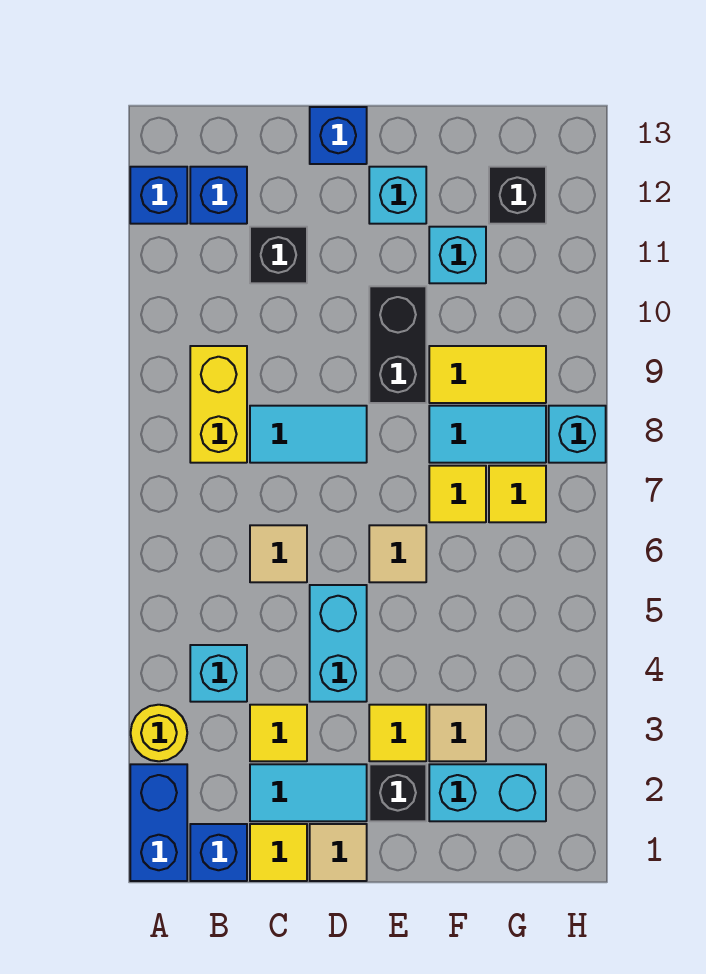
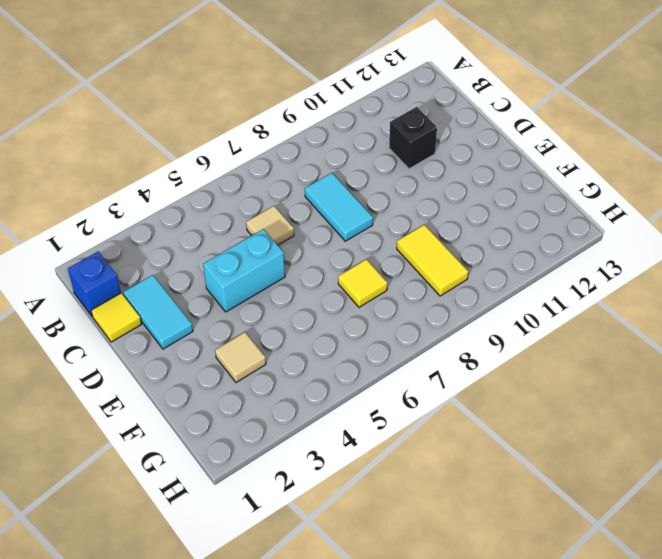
none -> blue brick A1:A2 level 1
none -> yellow round brick A3 level 1
none -> blue brick A12 level 1
none -> cyan brick B4 level 1

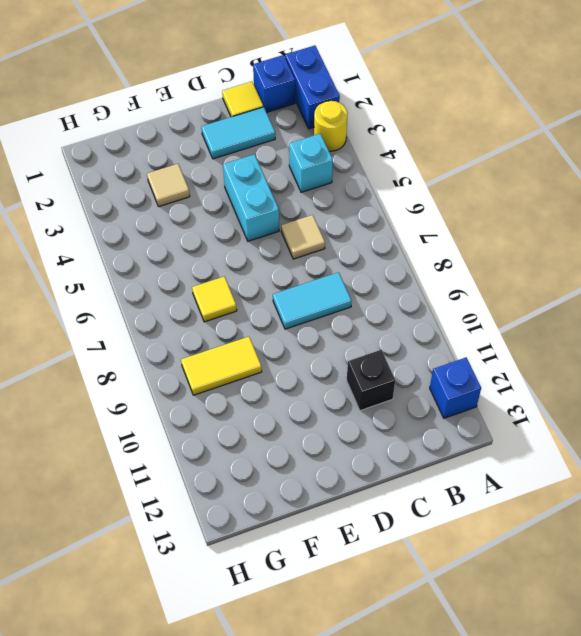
none -> yellow brick B8:B9 level 1
none -> blue brick B12 level 1
none -> yellow tile C3 level 1
none -> tan tile D1 level 1

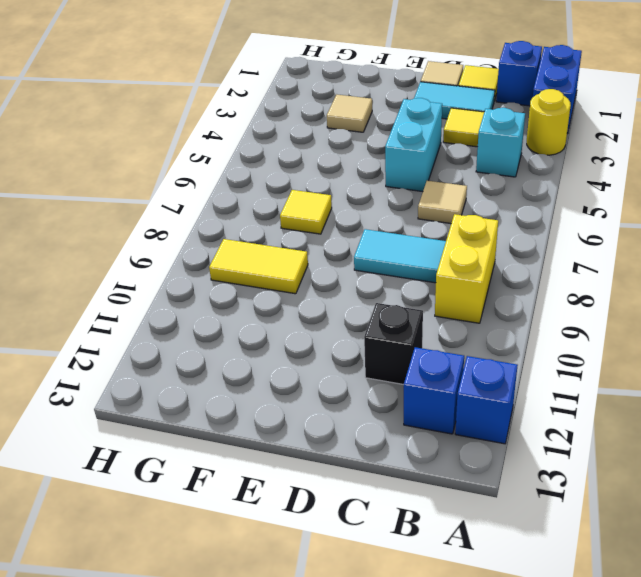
none -> blue brick D13 level 1
none -> black brick E2 level 1
none -> yellow tile E3 level 1
none -> tan tile E6 level 1

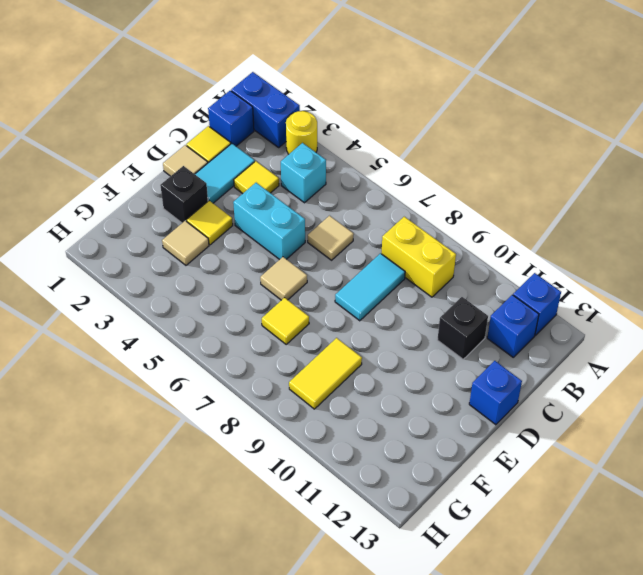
none -> black brick E9:E10 level 1
none -> cyan brick E12 level 1
none -> cyan brick F2:G2 level 1
none -> cyan tile F8:G8 level 1

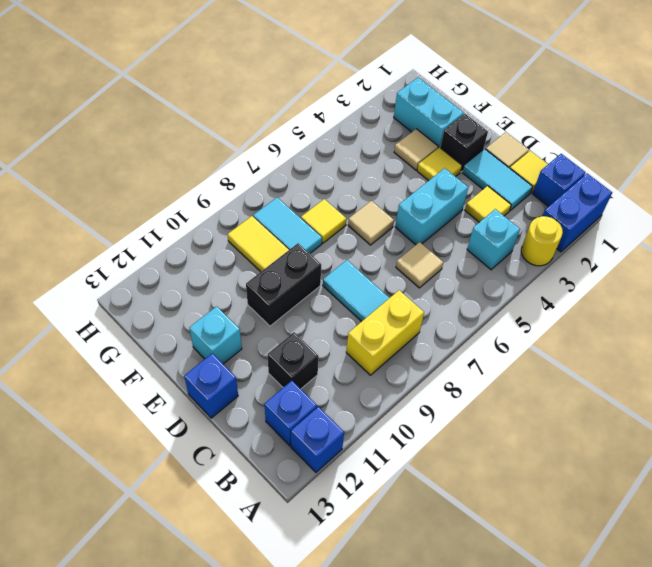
none -> cyan brick F11 level 1
none -> yellow tile G7 level 1
none -> black brick G12 level 1
none -> cyan brick H8 level 1

